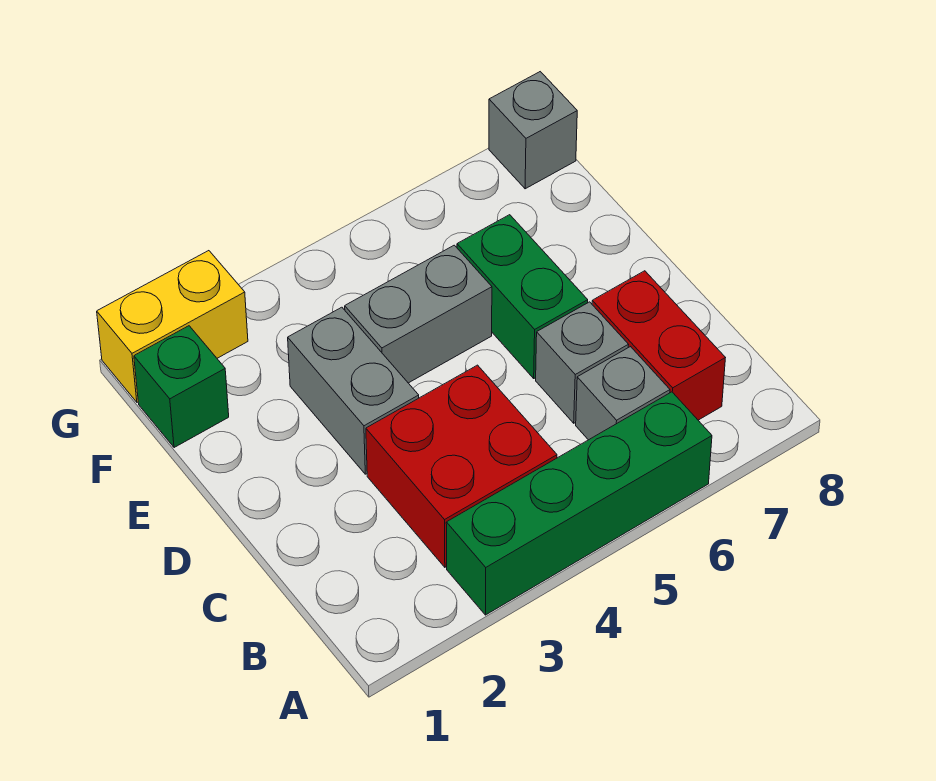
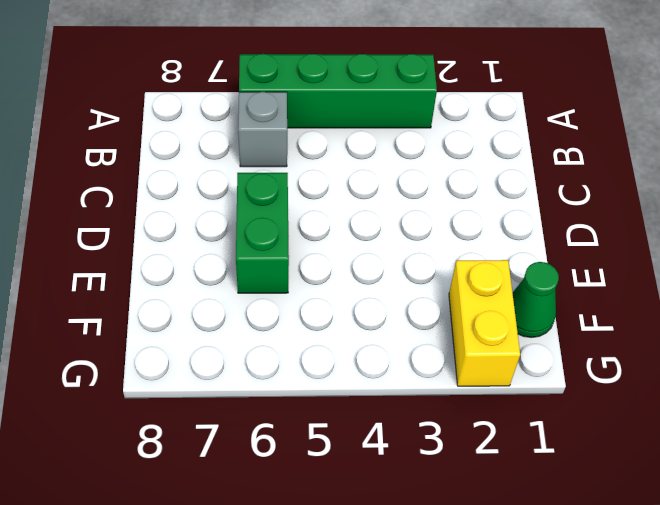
green cone F1 level 1 -> green brick F1 level 1
yellow brick F2:G2 level 1 -> yellow brick G1:G2 level 1
none -> red brick B3:C4 level 1
none -> red brick B7:C7 level 1

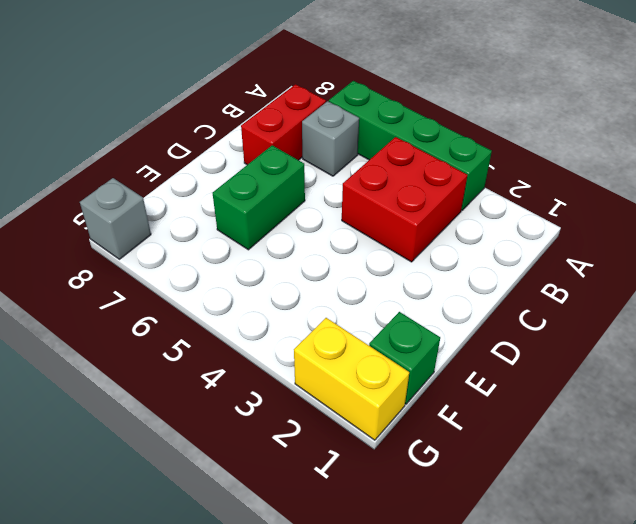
none -> grey brick C6 level 1
none -> grey brick D3:E3 level 1

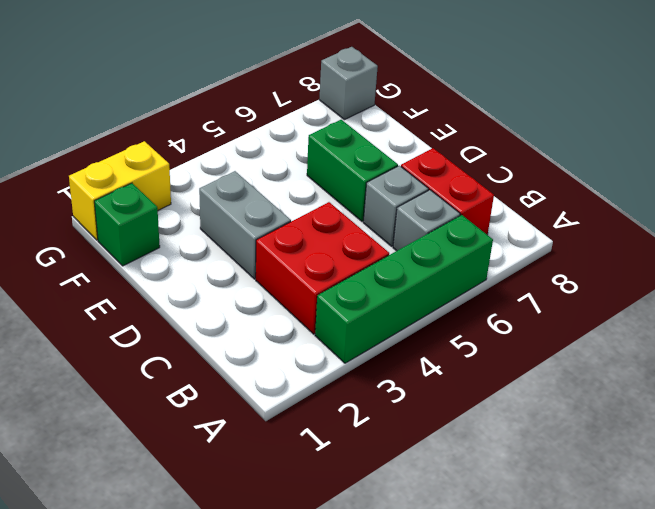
none -> grey brick E4:E5 level 1

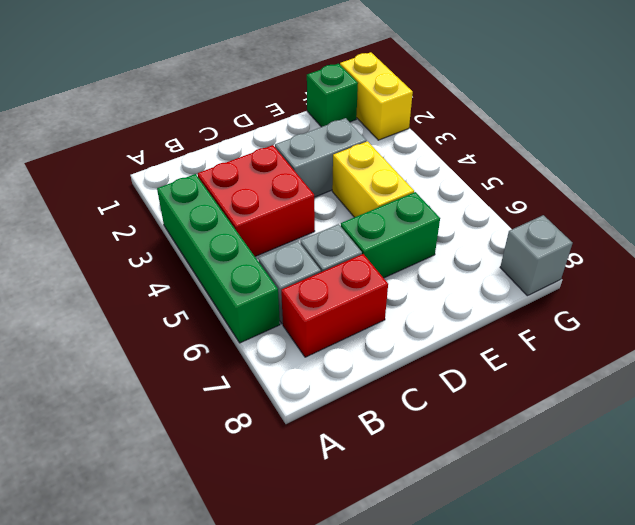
yellow brick E4:E5 level 1 -> grey brick E4:E5 level 1

